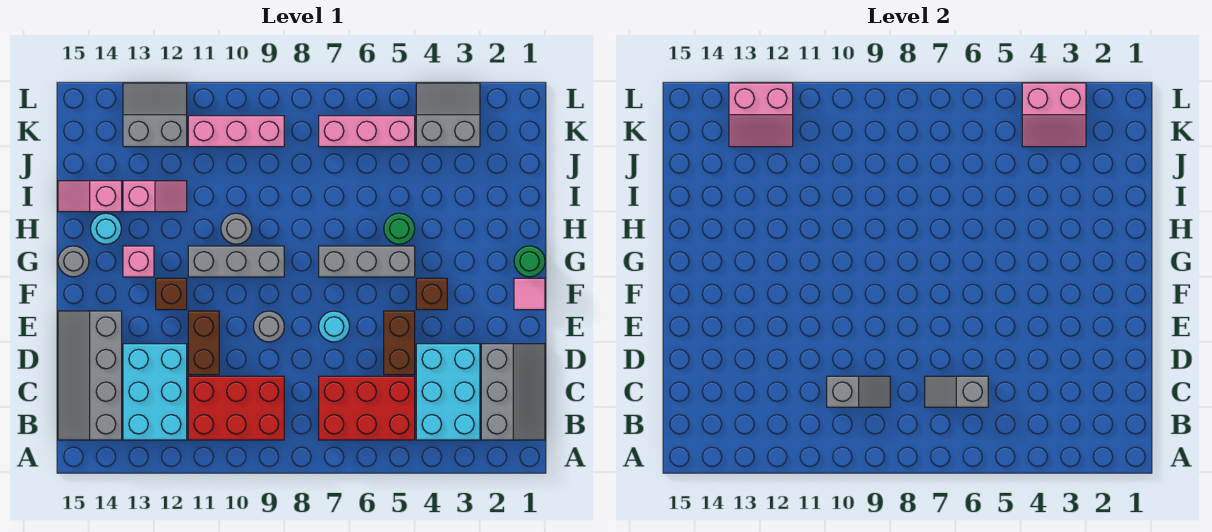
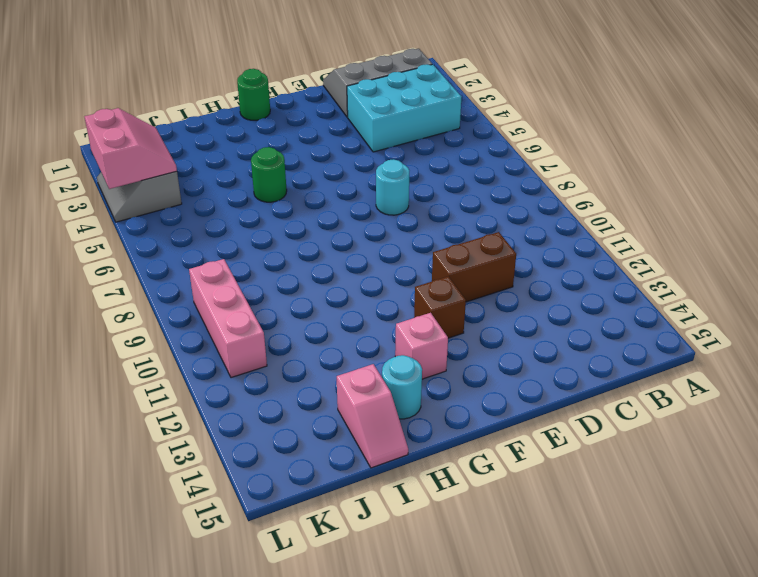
none -> red brick B5:C7 level 1
none -> red brick B9:C11 level 1
none -> cyan brick B12:D13 level 1
none -> grey slope B14:E15 level 1 top 14

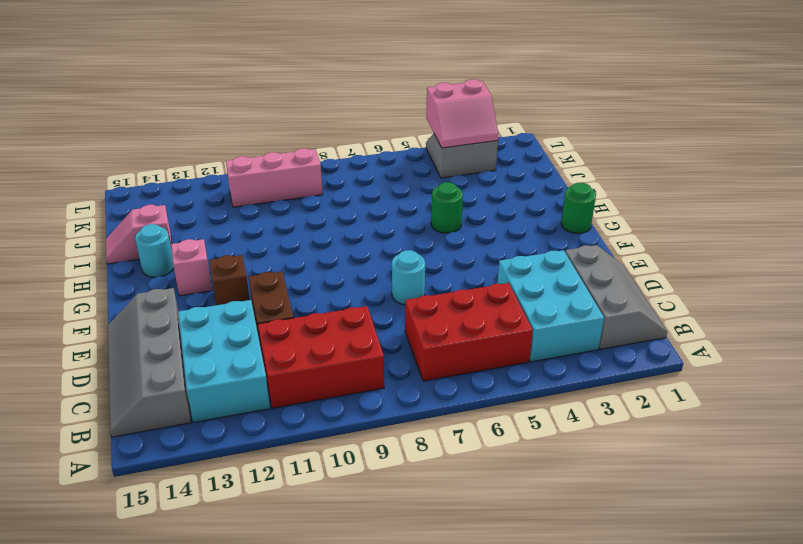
none -> brown brick D5:E5 level 1
none -> grey round brick E9 level 1
none -> pink tile F1 level 1
none -> brown brick F4 level 1

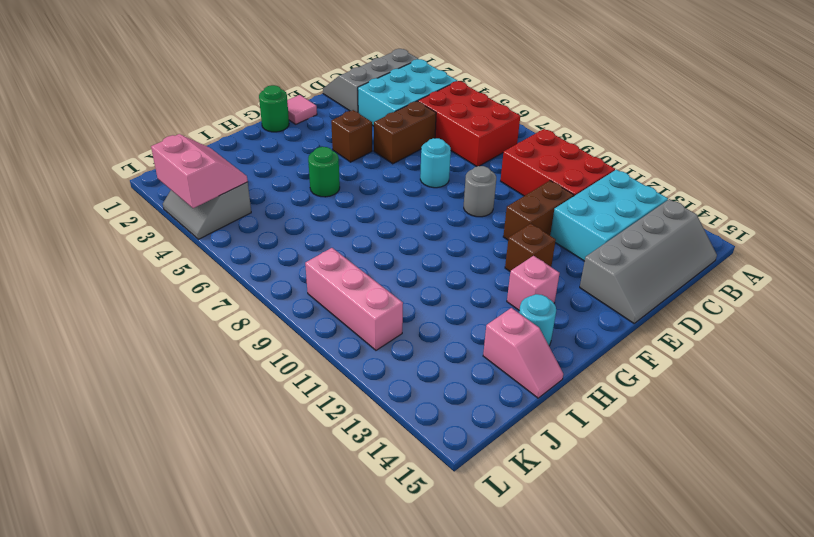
none -> grey brick G5:G7 level 1
none -> grey brick G9:G11 level 1
none -> grey round brick G15 level 1
none -> grey round brick H10 level 1

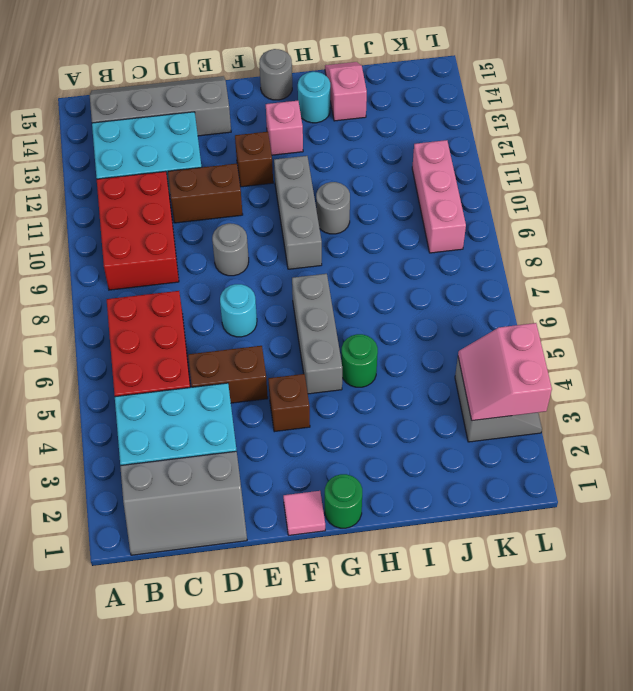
none -> pink slope I12:I13 level 1 top 13
none -> pink brick K5:K7 level 1
none -> grey slope K12:L13 level 1 top K
none -> grey slope C6:C7 level 2 top 6

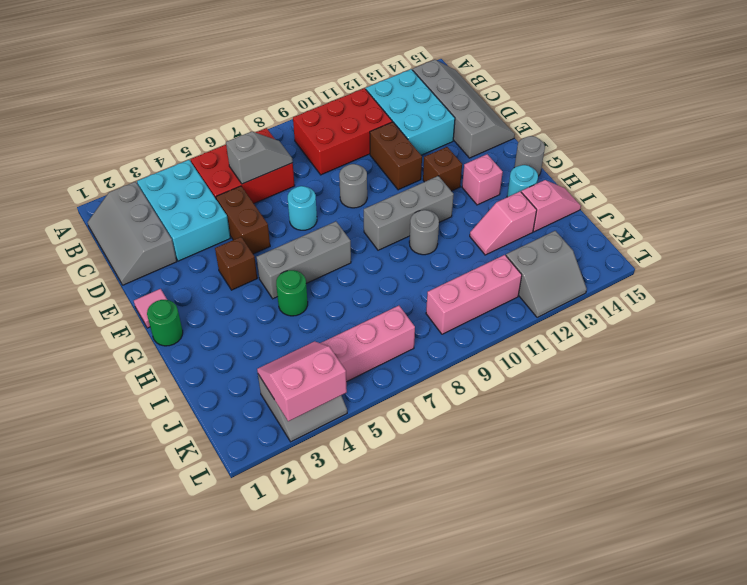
none -> grey slope C9:C10 level 2 top 10
none -> pink slope K12:L13 level 2 top L

